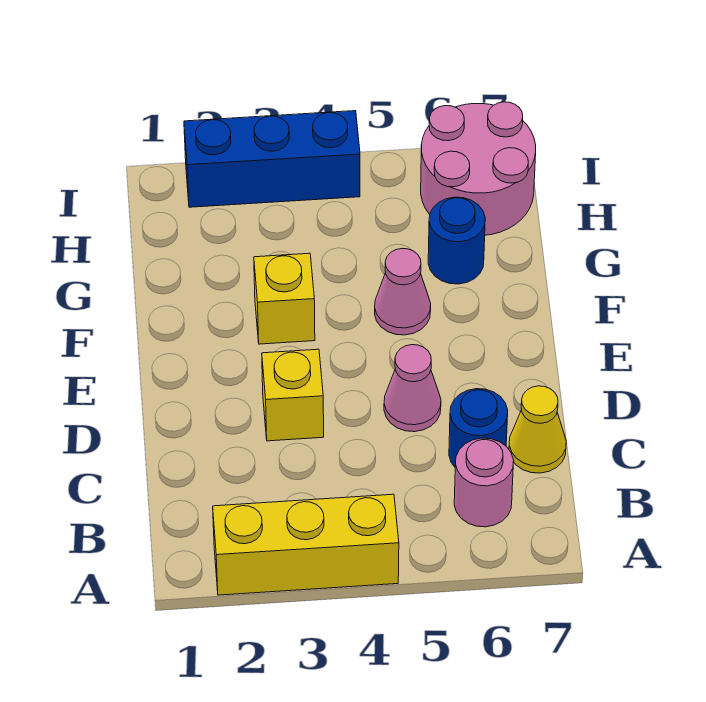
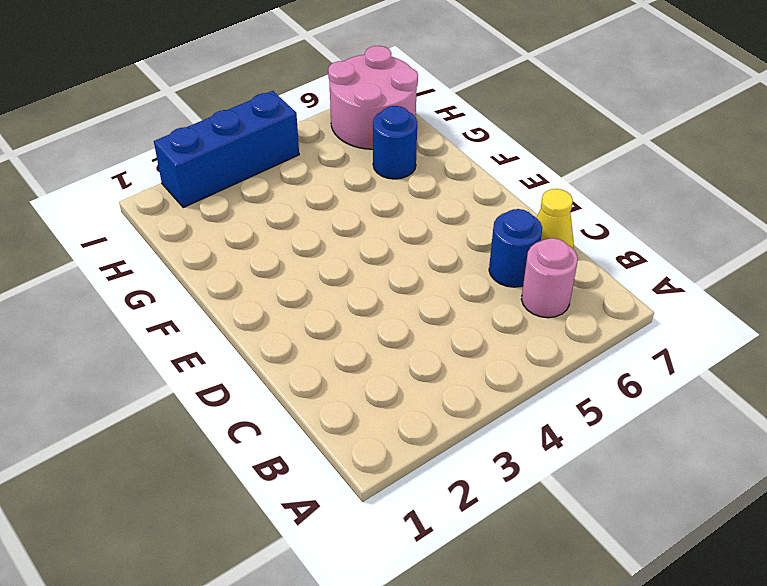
none -> yellow brick A2:A4 level 1
none -> yellow brick D3 level 1

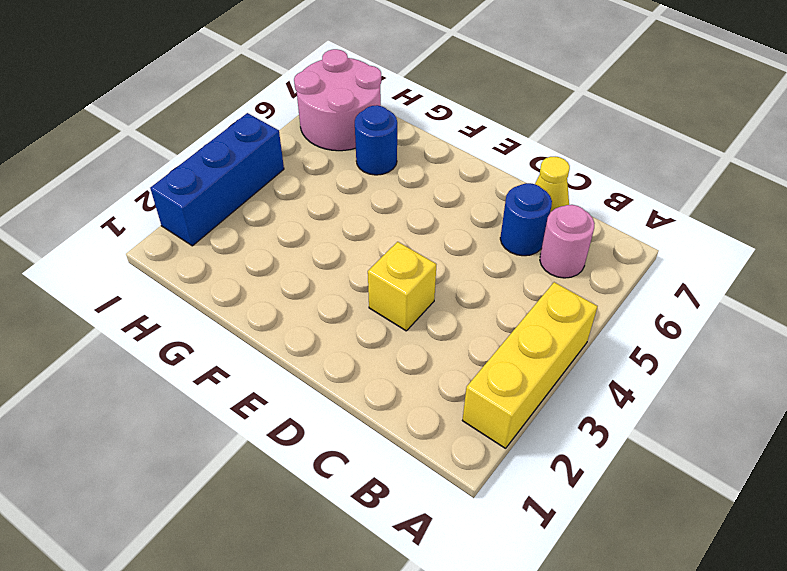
none -> pink cone D5 level 1
none -> yellow brick F3 level 1

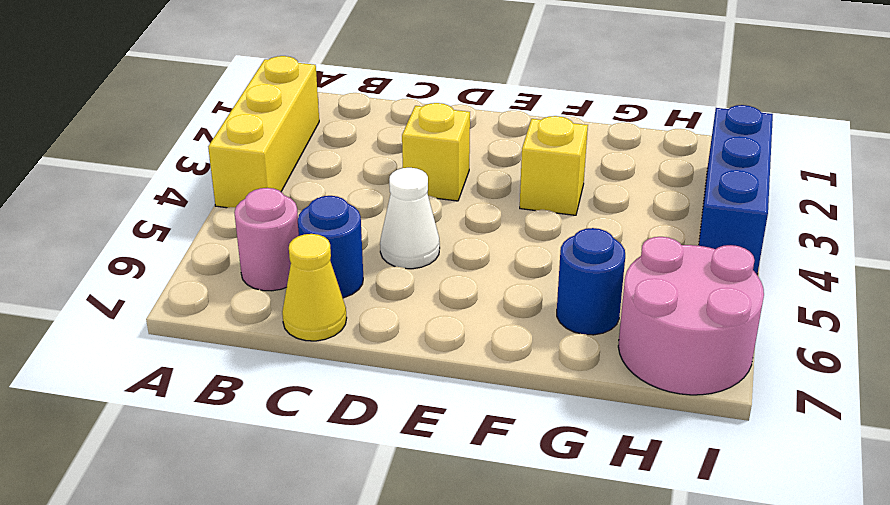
white cone D5 level 1 -> pink cone D5 level 1
none -> pink cone F5 level 1

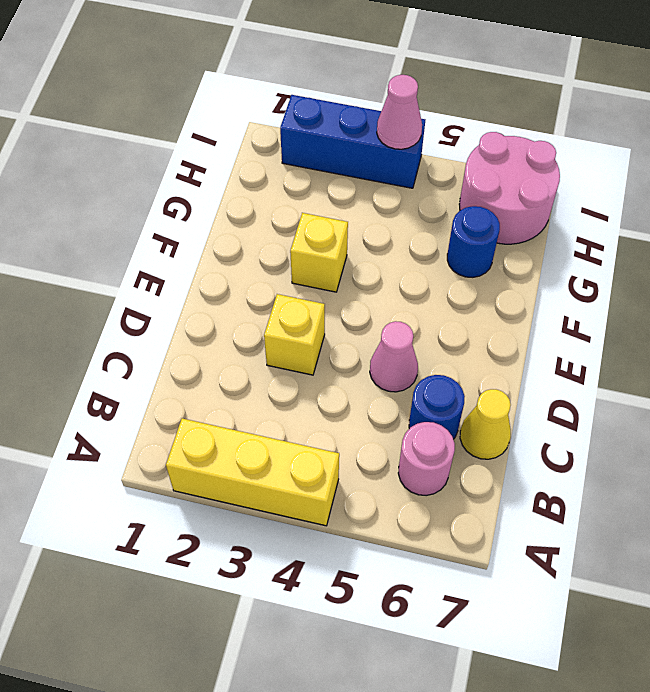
pink cone I4 level 2 -> pink cone F5 level 1

